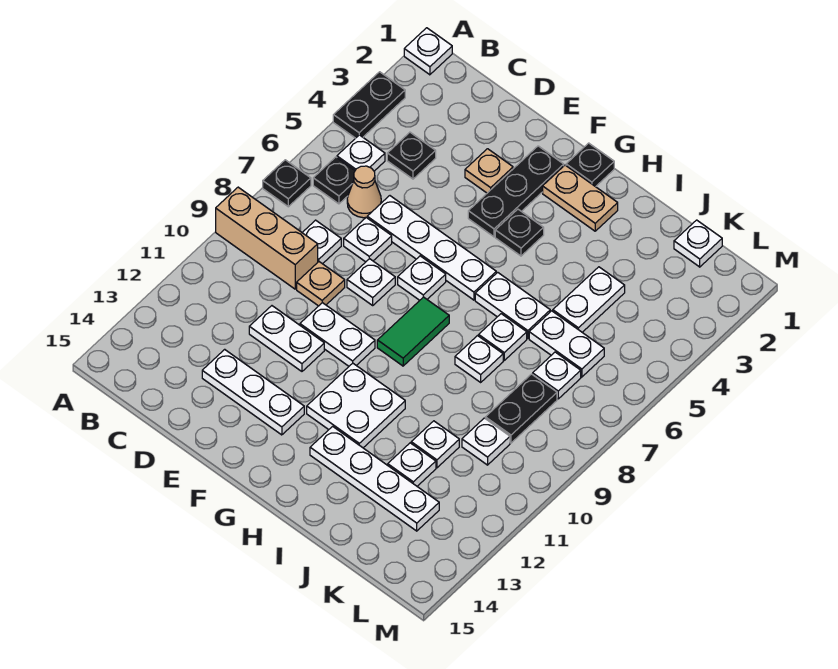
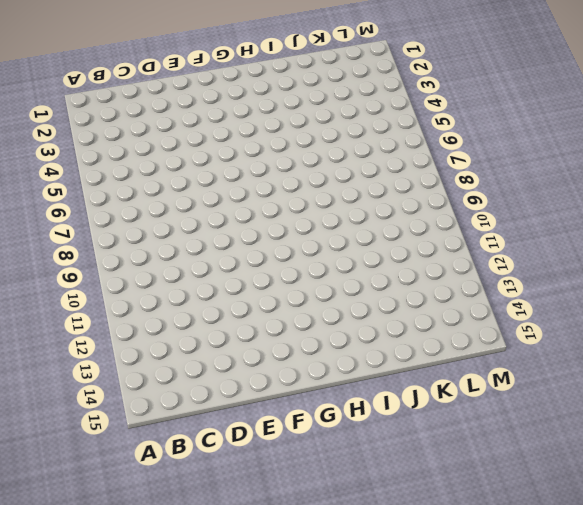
none -> white plate A1 level 1
none -> black plate A3:A4 level 1
none -> black plate A7 level 1
none -> tan brick A9:C9 level 1

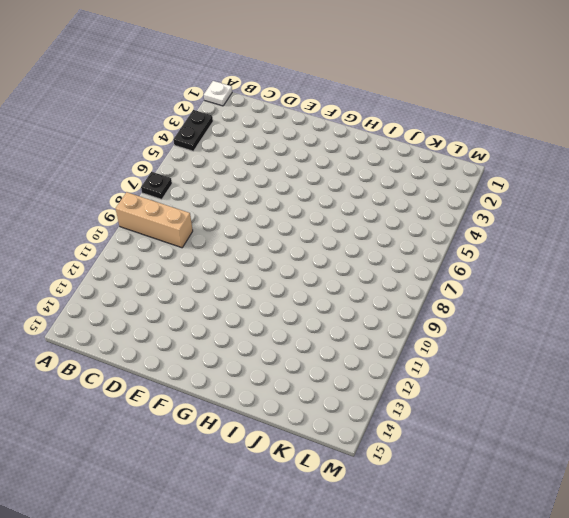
none -> white plate B5 level 1
none -> black plate B6 level 1
none -> black plate C4 level 1
none -> tan cone C6 level 1

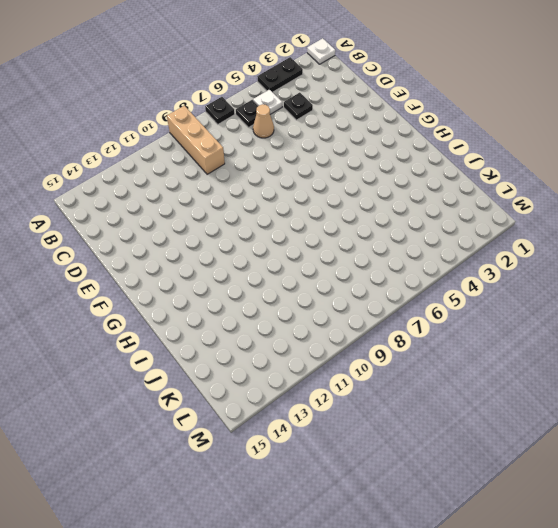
none -> white plate C8 level 1
none -> white plate D6:G6 level 1
none -> white plate D7 level 1
none -> tan plate D9 level 1

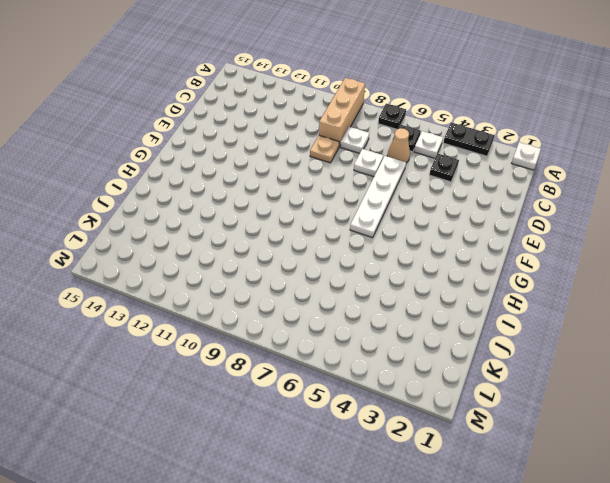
none -> white plate D11:E11 level 1
none -> white plate D13:F13 level 1
none -> tan plate E3 level 1
none -> white plate E8 level 1

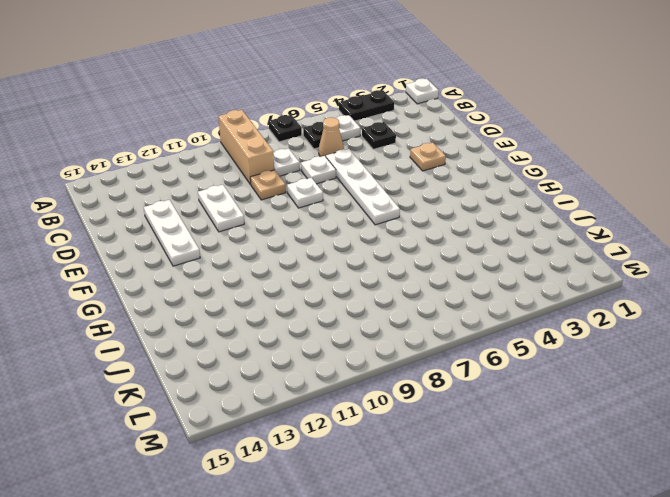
none -> white plate E10:F10 level 1
none -> black plate F2:F4 level 1
none -> white plate F7 level 1
none -> black plate G1 level 1

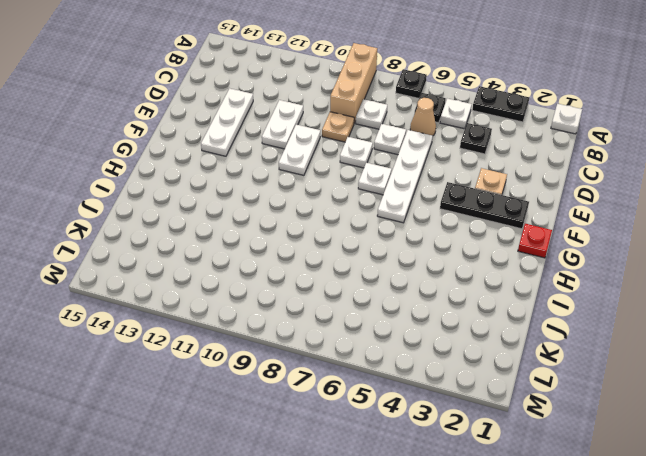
red plate G1 level 1 -> black plate G1 level 1
none -> tan plate G2:H2 level 1
none -> black plate G4 level 1
none -> green tile G8:G9 level 1
none -> white plate G11:H12 level 1

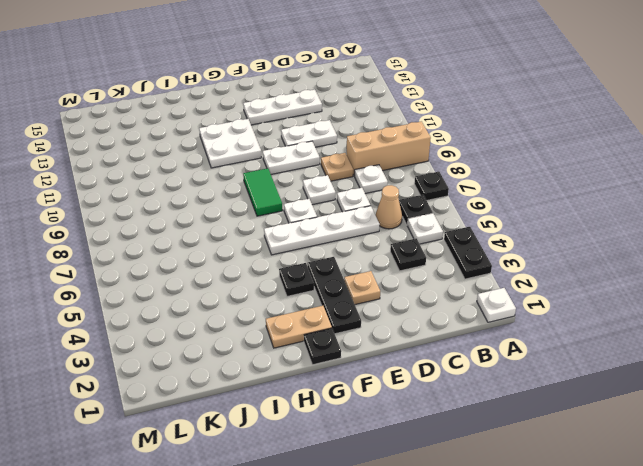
none -> white plate H6:I6 level 1
none -> white plate H13:K13 level 1
none -> white plate I7 level 1
none -> white plate I8 level 1

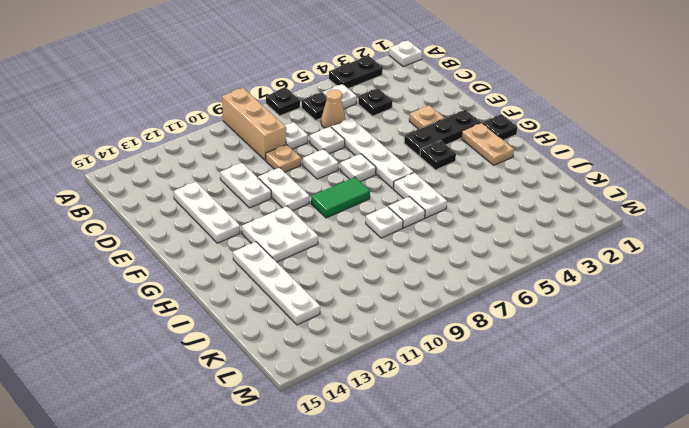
none -> white plate J4:J5 level 1
none -> white plate J6:K6 level 1
none -> white plate J11 level 1
none -> white plate J12 level 1

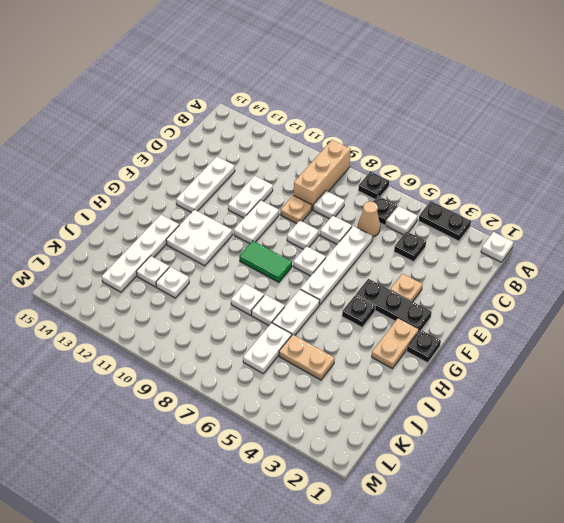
tan plate J4:J5 level 1 -> white plate J4:J5 level 1
none -> white plate K1 level 1
none -> white plate K7 level 1
none -> black plate K8:K9 level 1
none -> white plate K10 level 1

